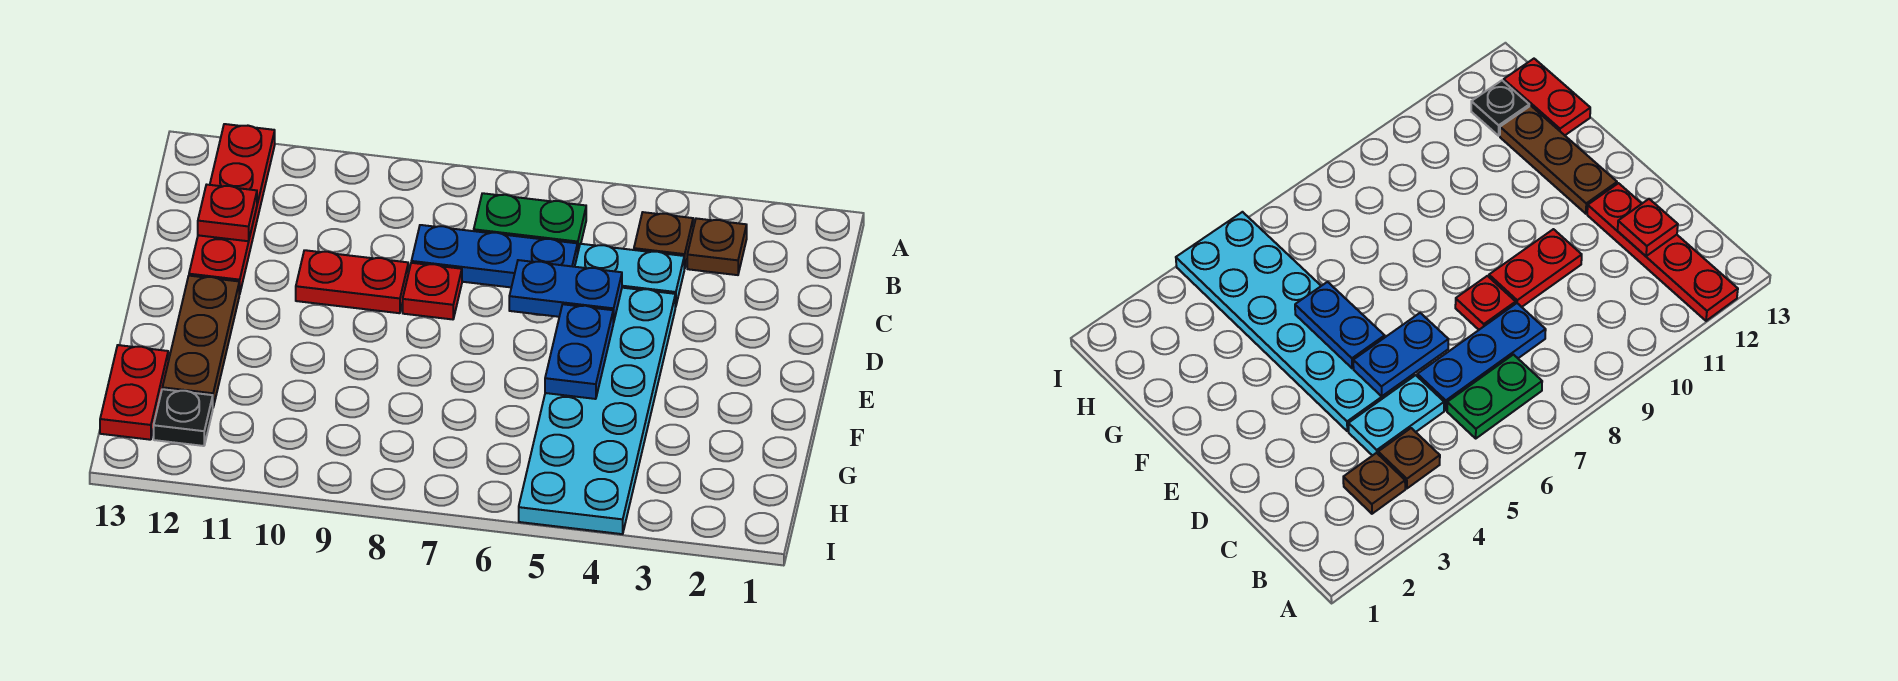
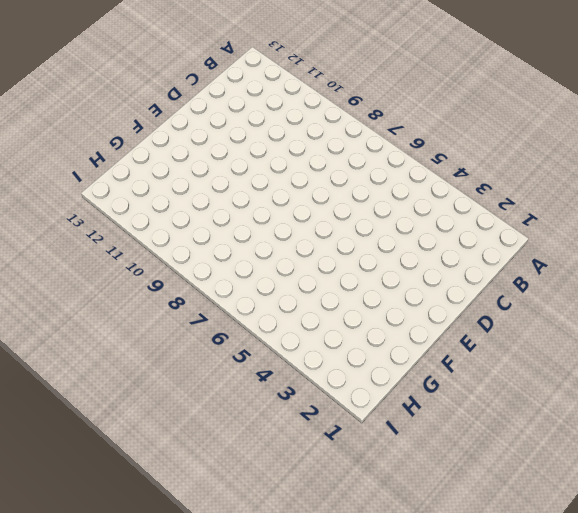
none -> red plate A12:D12 level 1
none -> brown plate B3 level 1
none -> brown plate B4 level 1

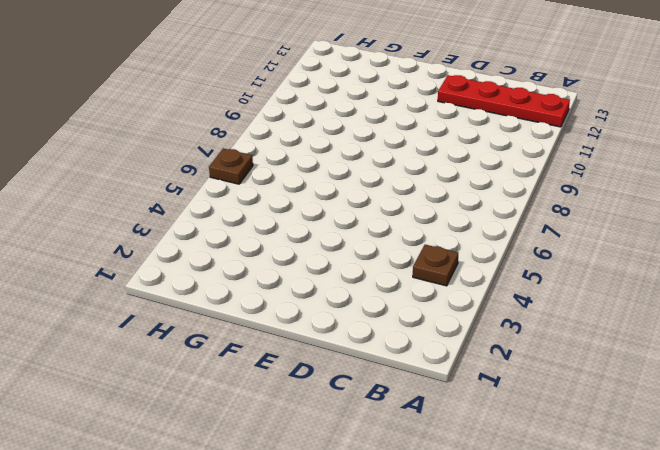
brown plate I6 level 1 -> brown plate B3 level 1
none -> green plate B6:B7 level 1
none -> cyan plate C4:C5 level 1
none -> blue plate C6:C8 level 1

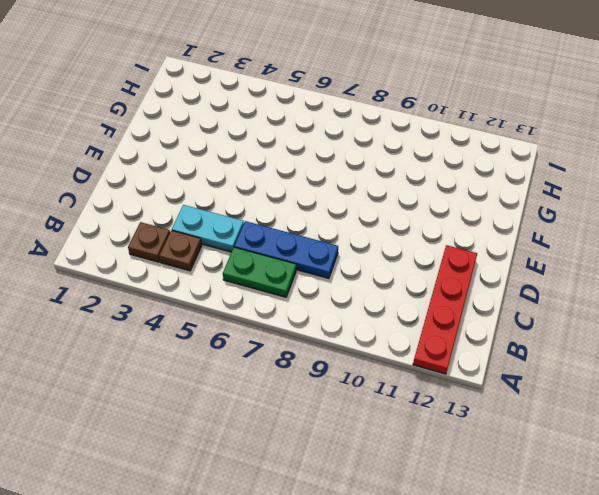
none -> cyan plate D4:I5 level 1
none -> red plate D8 level 1
none -> red plate D9:D10 level 1

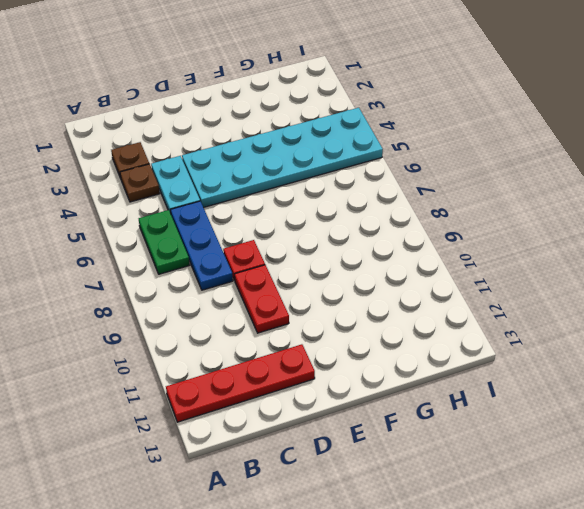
none -> brown plate E12:G12 level 1
none -> red plate G13:H13 level 1
none -> black plate H12 level 1

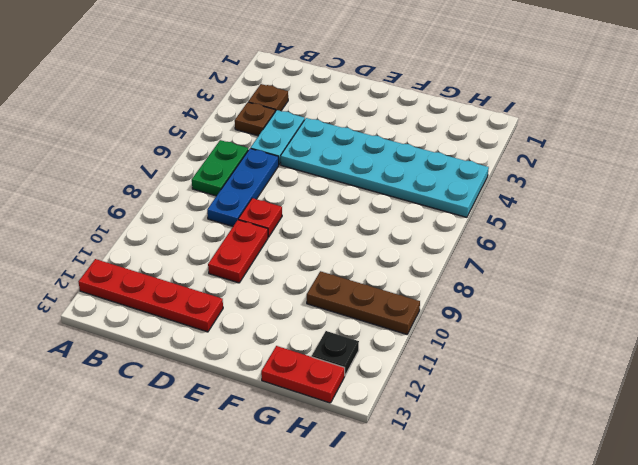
brown plate G10:I10 level 1 -> brown plate E12:G12 level 1
none -> red plate C12 level 2
none -> blue plate D5:D6 level 2
none -> blue plate E5:F5 level 2

